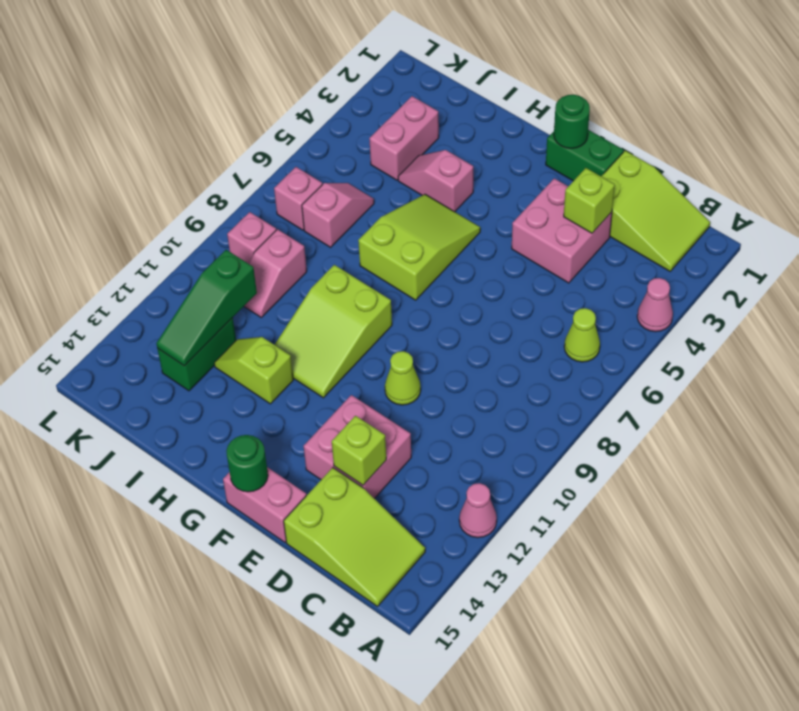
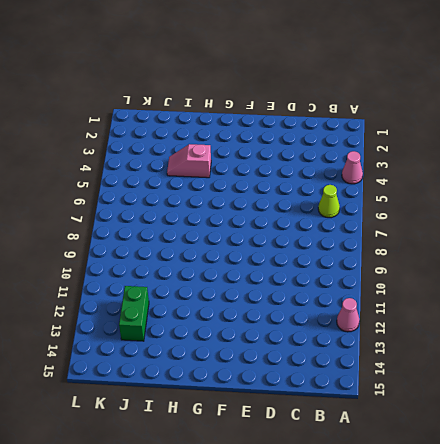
none -> lime slope B1:D2 level 1 top D
none -> lime slope B14:D15 level 1 top D
none -> pink brick D3:E4 level 1

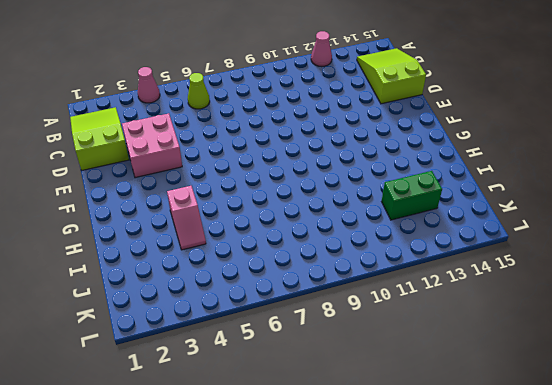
none -> pink brick D12:E13 level 1
none -> green brick E1:F1 level 1
none -> lime cone E10 level 1

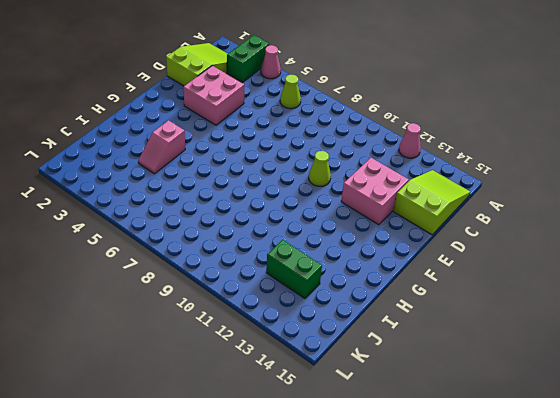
green brick A3:B3 level 1 -> green brick E1:F1 level 1
none -> pink brick E15:F15 level 1
none -> lime slope G5:H7 level 1 top 7
none -> lime slope G9:H11 level 1 top 9

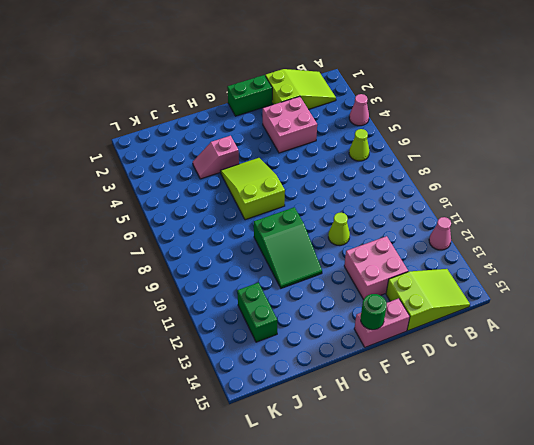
green slope G9:H11 level 1 top 9 -> lime slope G9:H11 level 1 top 9
none -> lime slope H12:I12 level 1 top H
none -> pink brick J3:J4 level 1
none -> pink slope J6:J7 level 1 top 7

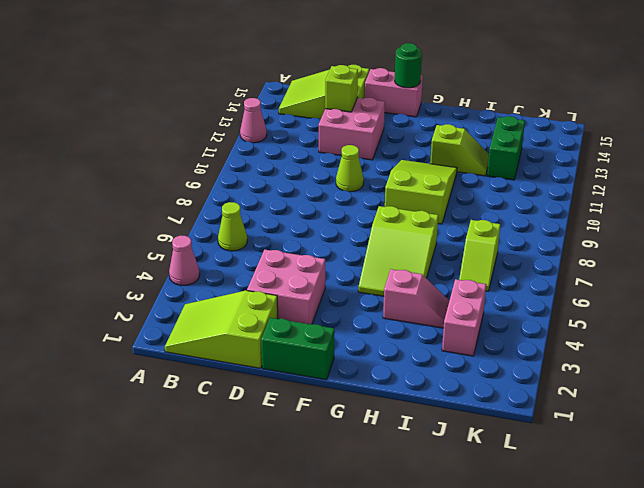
lime slope J6:J7 level 1 top 7 -> pink slope J6:J7 level 1 top 7
none -> pink slope J9:J10 level 1 top 9
none -> pink brick K7 level 1
none -> pink brick K9 level 1

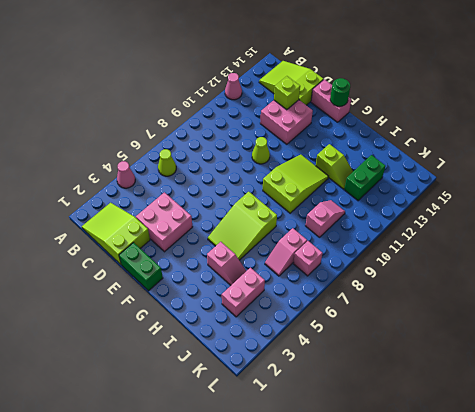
none -> pink brick K9 level 1
none -> lime brick D3 level 2
none -> green round brick F1 level 2

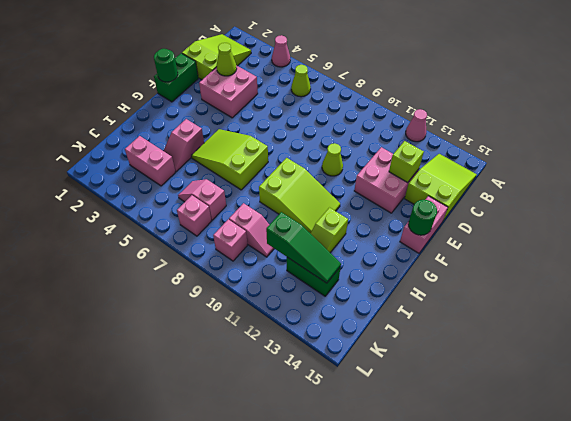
lime cone D3 level 2 -> lime brick D3 level 2

